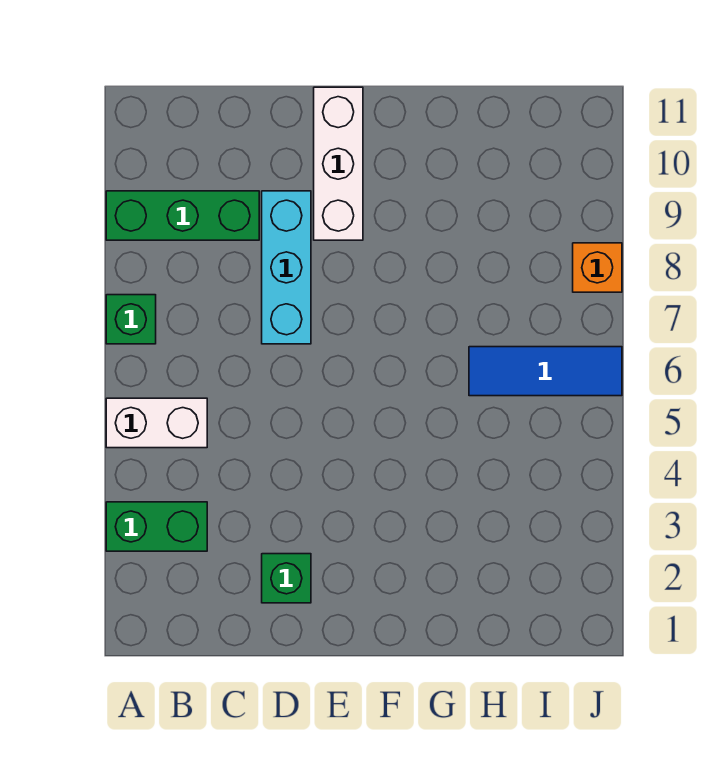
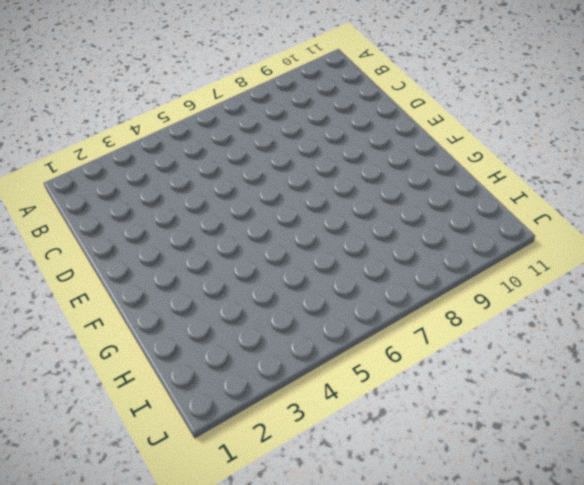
none -> green brick A3:B3 level 1
none -> white brick A5:B5 level 1

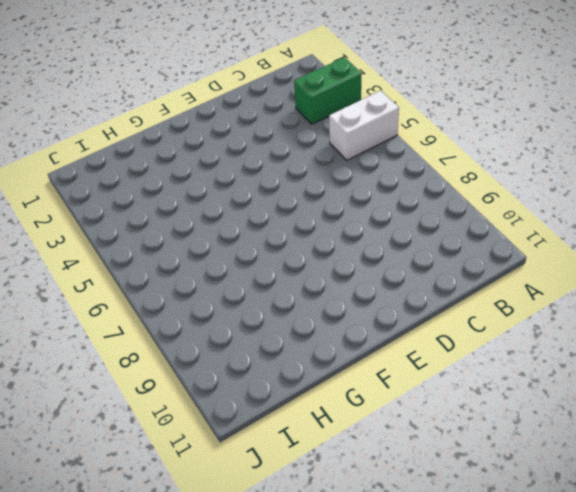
none -> green brick A7 level 1
none -> green brick A9:C9 level 1

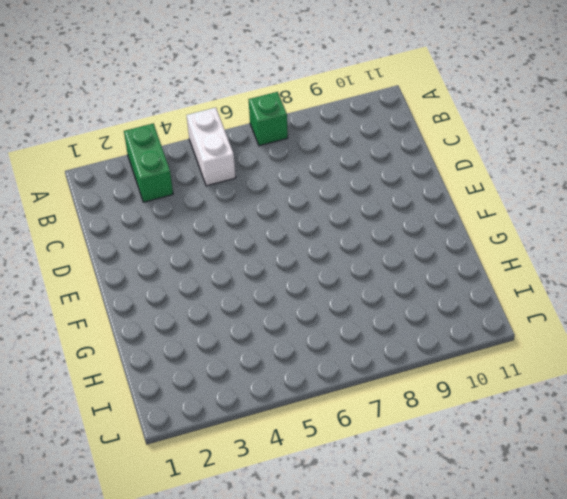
none -> green brick A9:C9 level 1
none -> green brick D2 level 1

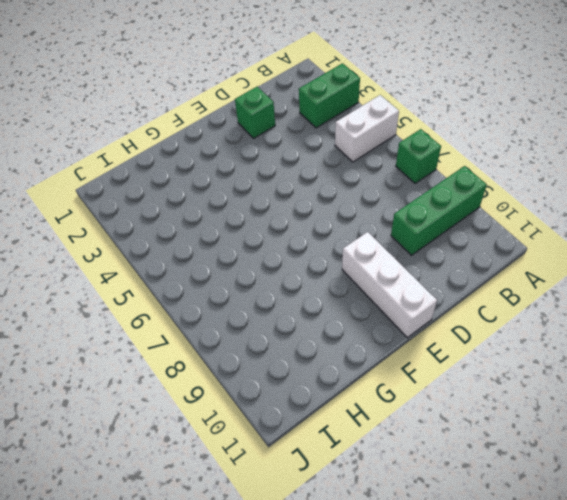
none -> cyan brick D7:D9 level 1
none -> blue tile H6:J6 level 1

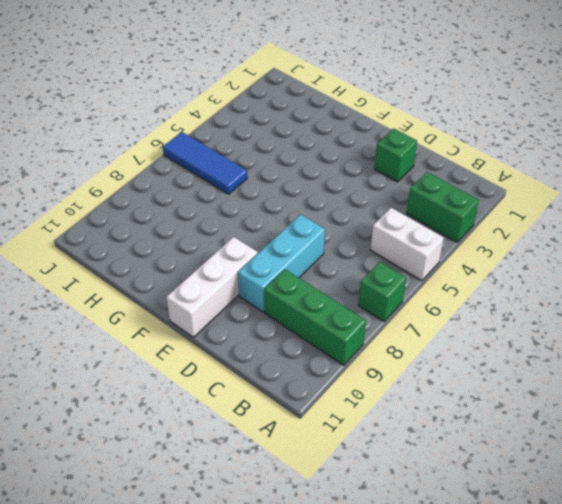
none -> orange brick J8 level 1

